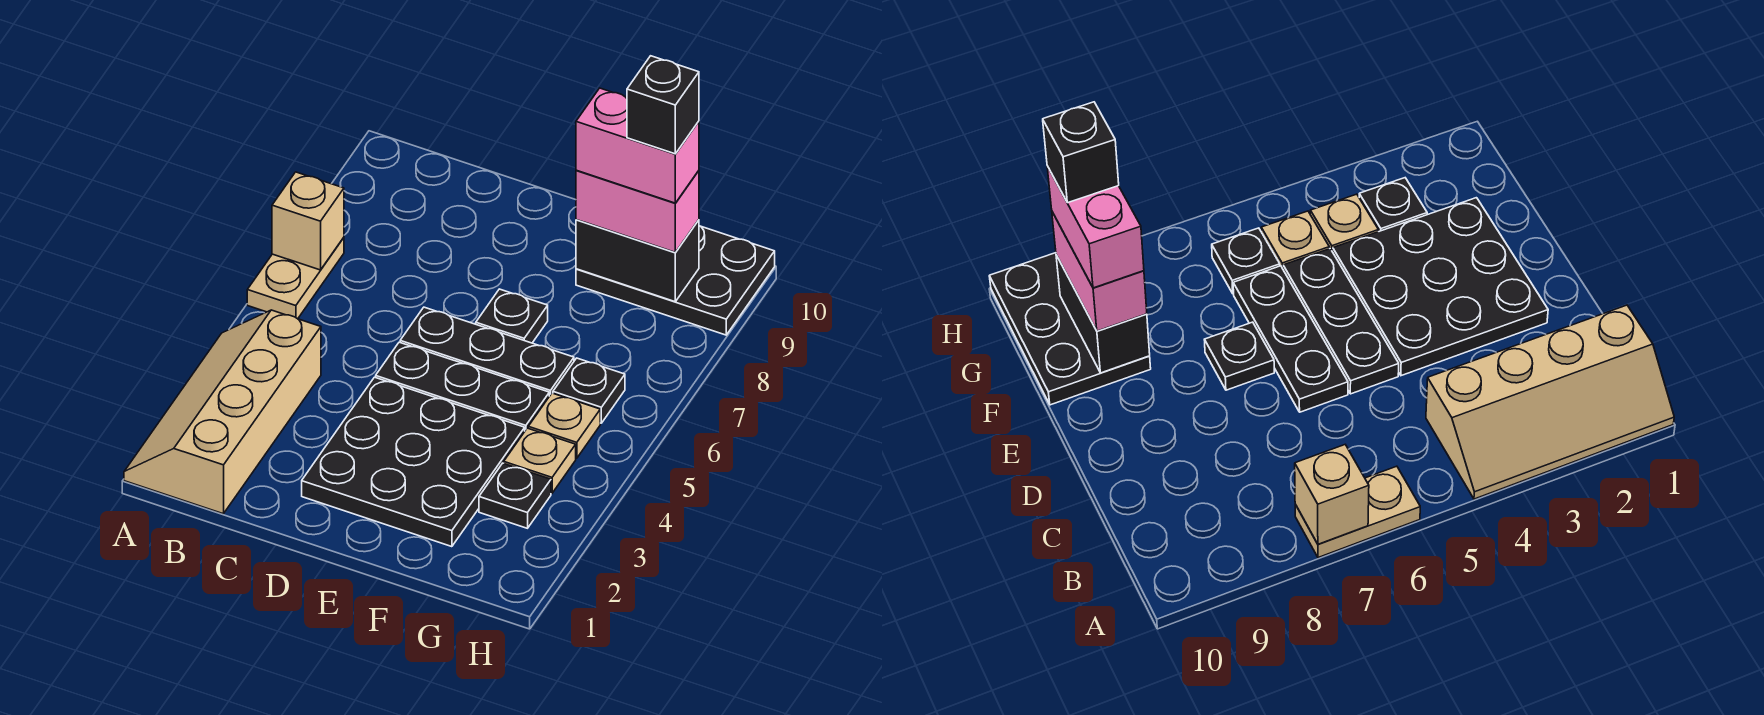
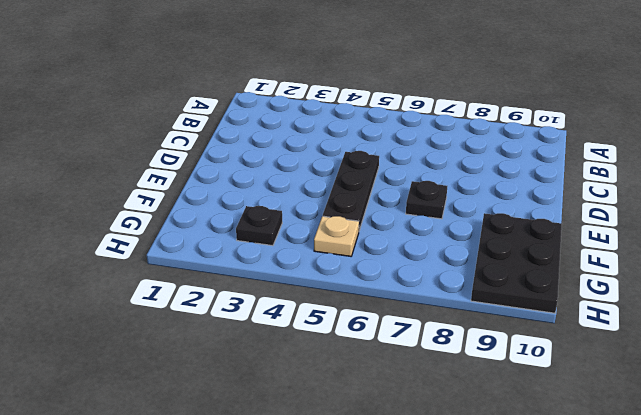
none -> tan slope A1:B4 level 1 top B
none -> tan plate A6:A7 level 1
none -> black plate D2:F4 level 1

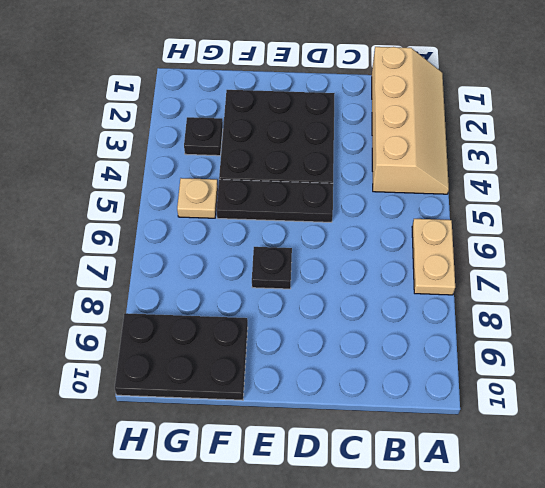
none -> black plate D6:F6 level 1
none -> tan plate G4 level 1
none -> black plate G6 level 1

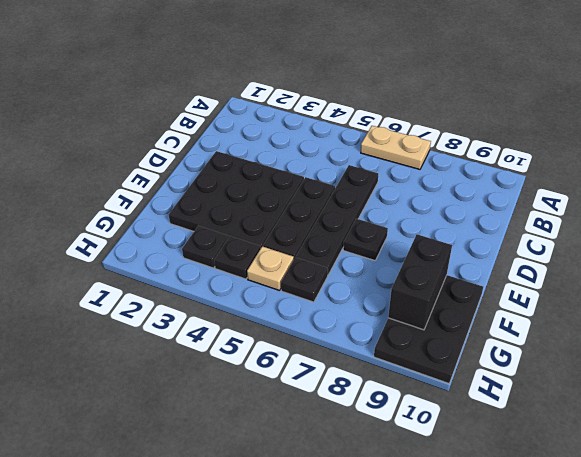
black plate C6:F6 level 1 -> black plate D6:F6 level 1
black plate G4 level 1 -> tan plate G4 level 1
none -> tan slope A1:B4 level 1 top B
none -> tan brick A7 level 2
none -> pink brick F9:G9 level 3

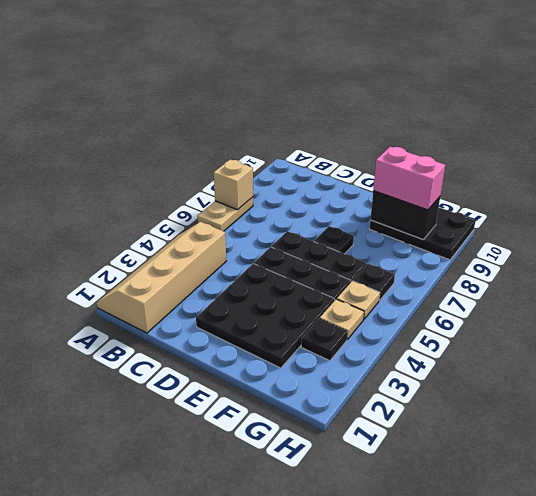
none -> pink brick F9:G9 level 4
none -> black brick G9 level 5

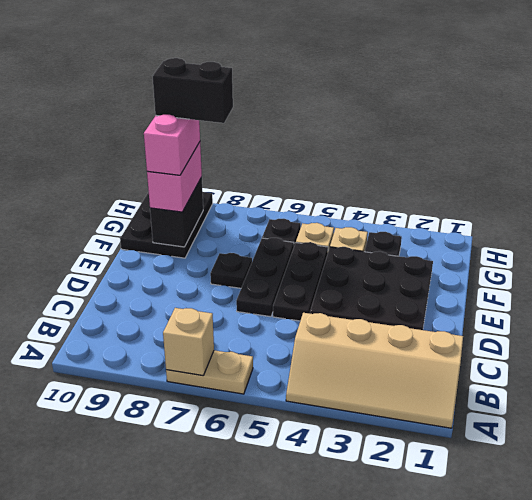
black brick G8:G9 level 5 -> black brick G9 level 5

